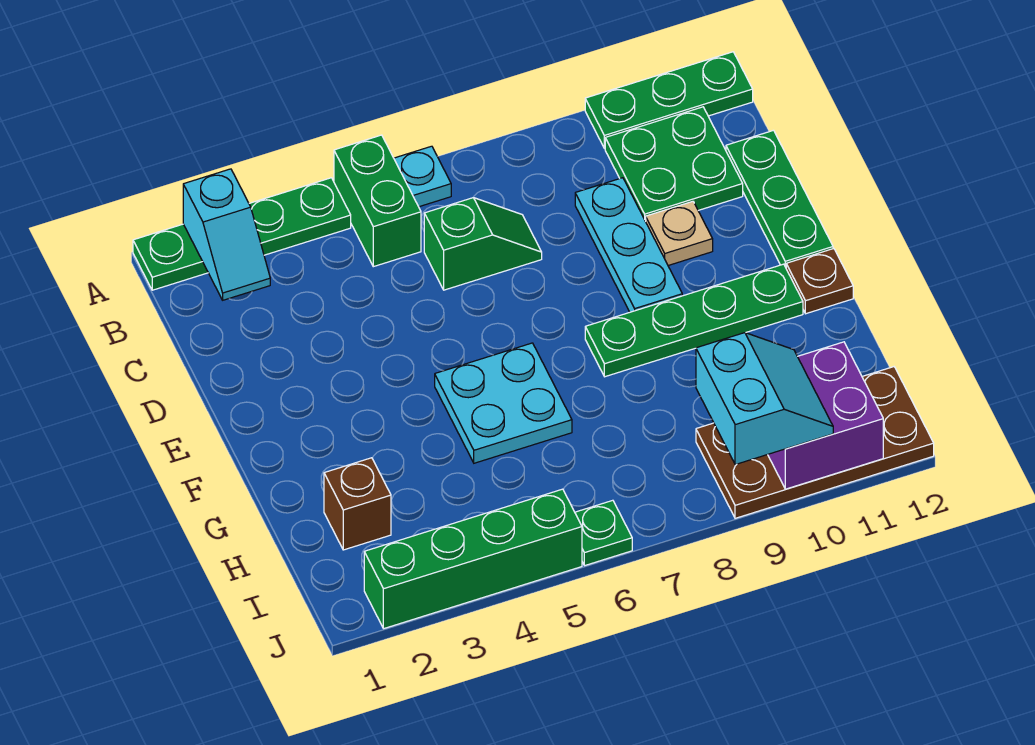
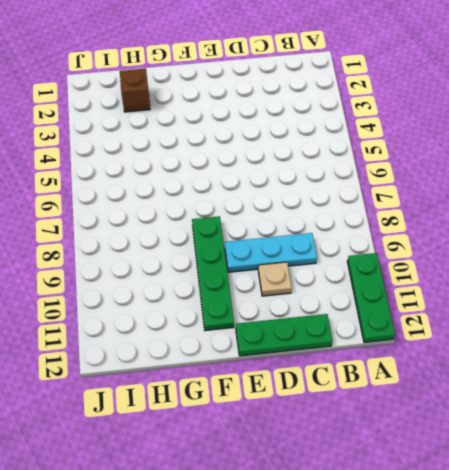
none -> green plate A1:A4 level 1
none -> green brick A5:B5 level 1
none -> cyan plate A6 level 1

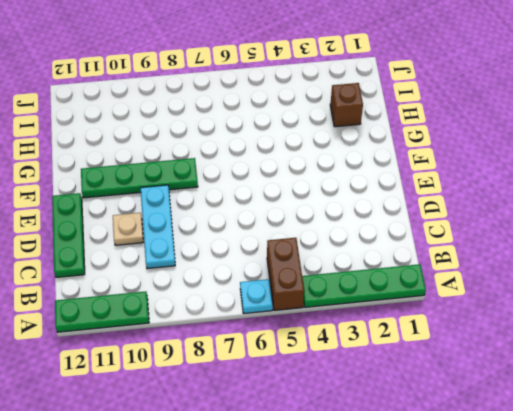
brown brick A5:B5 level 1 -> green brick A5:B5 level 1
none -> green plate B10:C11 level 1
none -> green slope C6:C7 level 1 top 6
none -> cyan plate F5:G6 level 1

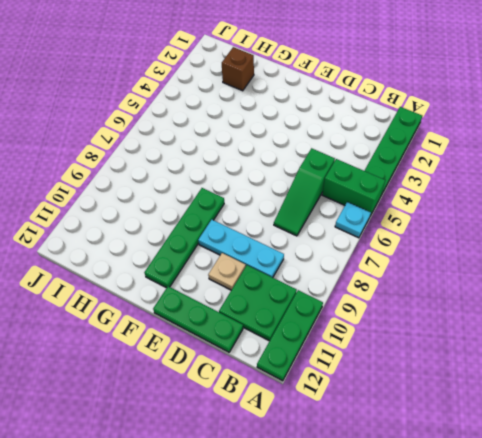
green slope C5:C7 level 1 top 5 -> green slope C6:C7 level 1 top 6
none -> cyan plate F5:G6 level 1
none -> brown plate F12 level 1
none -> brown plate I9:J12 level 1

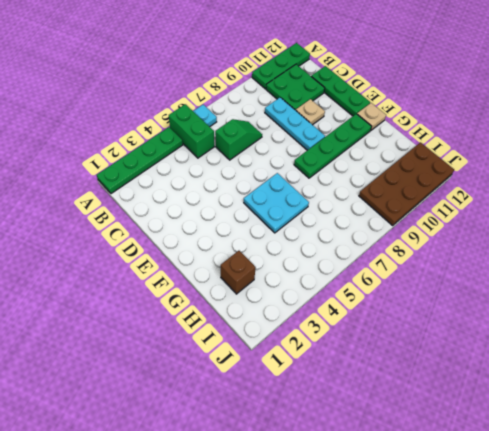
tan plate F12 level 1 -> brown plate F12 level 1
none -> green brick J2:J5 level 1
none -> green plate J6 level 1
none -> cyan slope A2:B2 level 2 top A

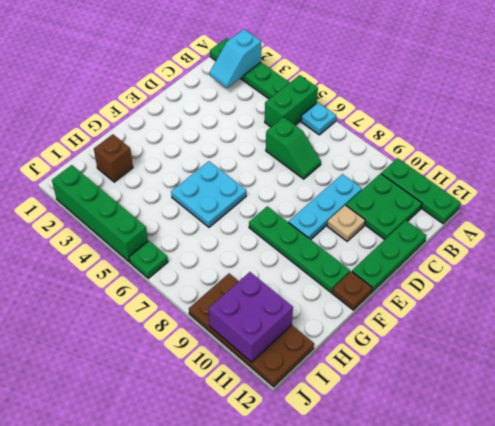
none -> cyan slope I9:J10 level 3 top 9

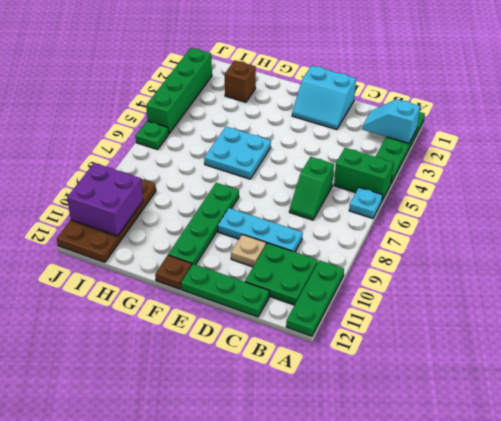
cyan slope D1:E2 level 1 top 1 -> cyan slope I9:J10 level 3 top 9

